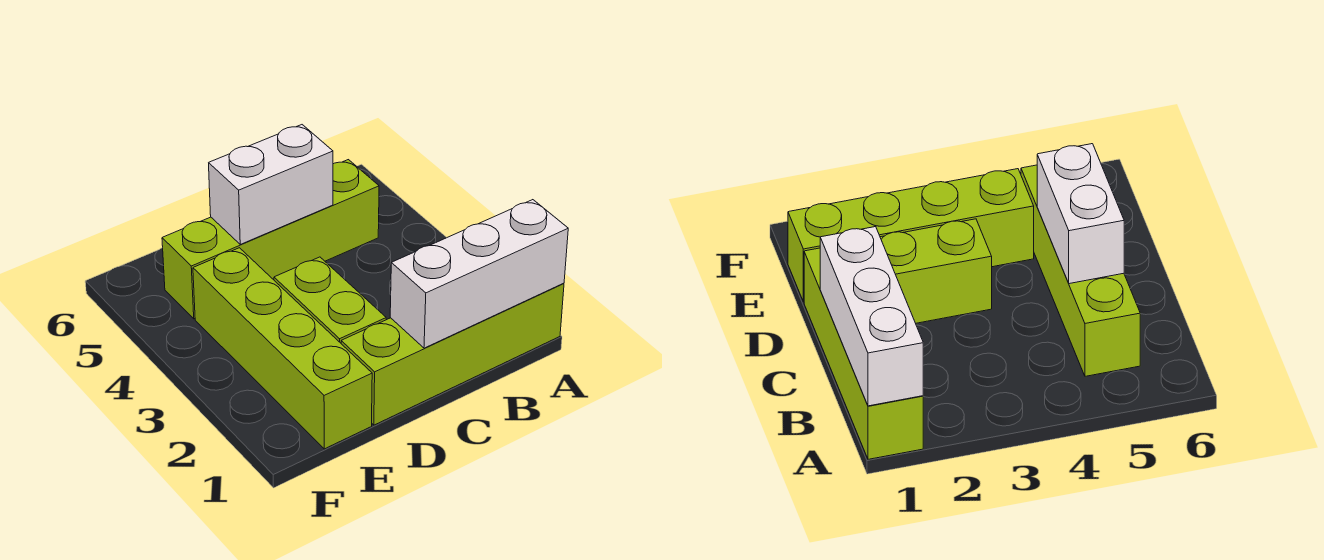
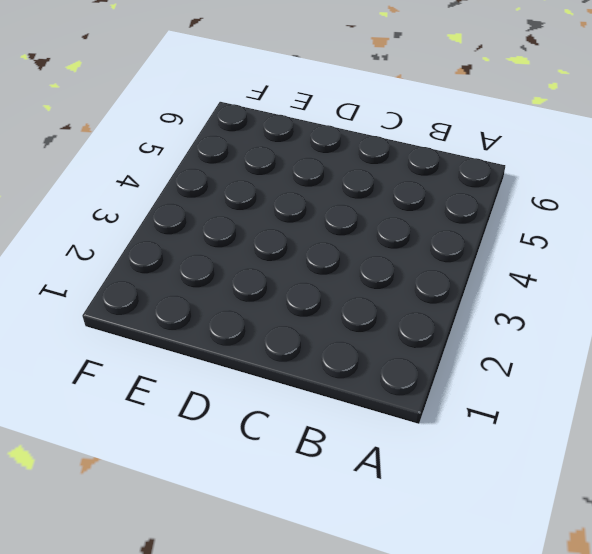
none -> lime brick A1:D1 level 1
none -> lime brick B5:E5 level 1

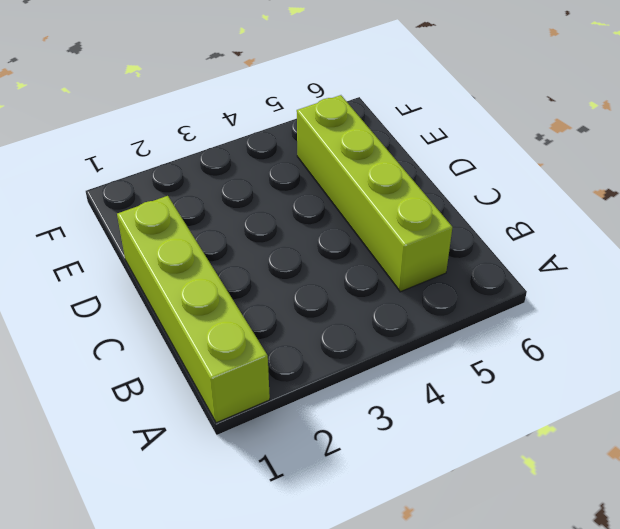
none -> lime brick D2:D3 level 1
none -> lime brick E1:E4 level 1

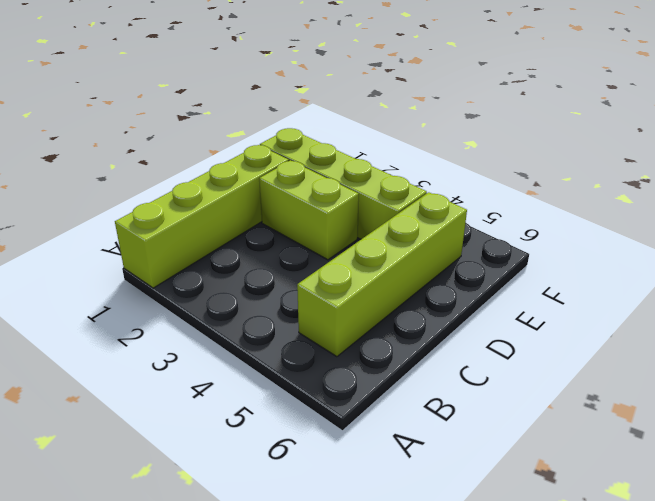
none -> white brick A1:C1 level 2
none -> white brick C5:D5 level 2

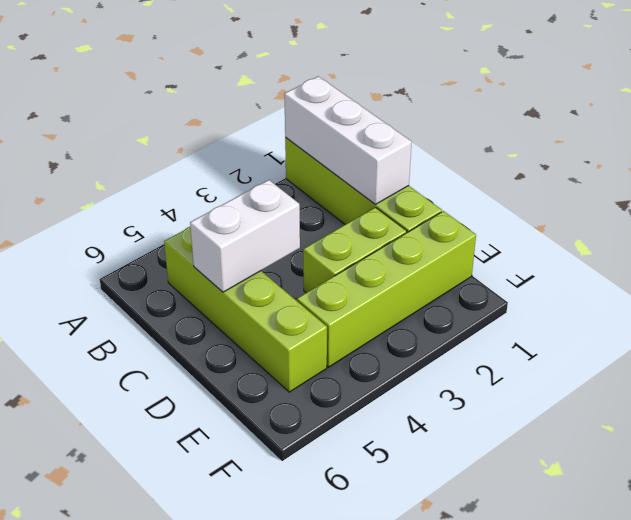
white brick C4:C5 level 2 -> white brick C5:D5 level 2

